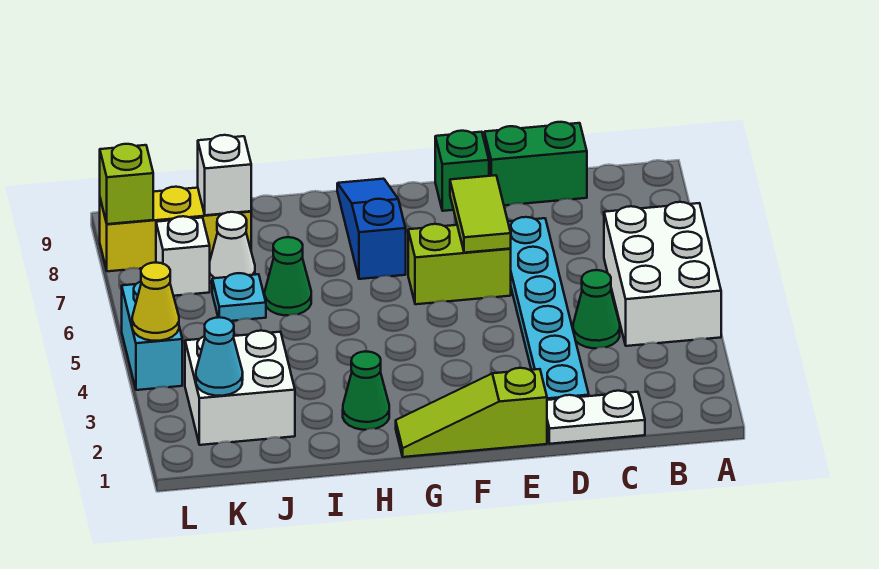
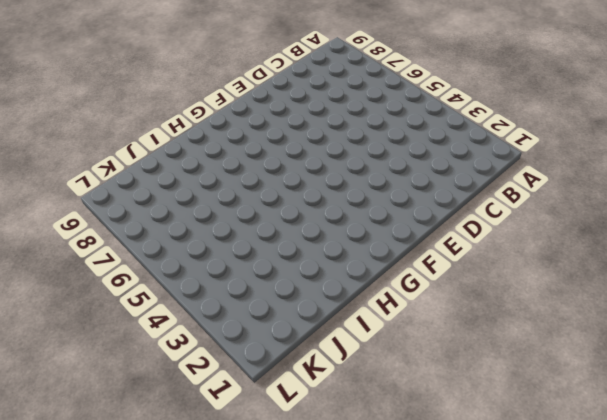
none -> white brick A4:B6 level 1
none -> white plate C1:D1 level 1
none -> green cone C4 level 1

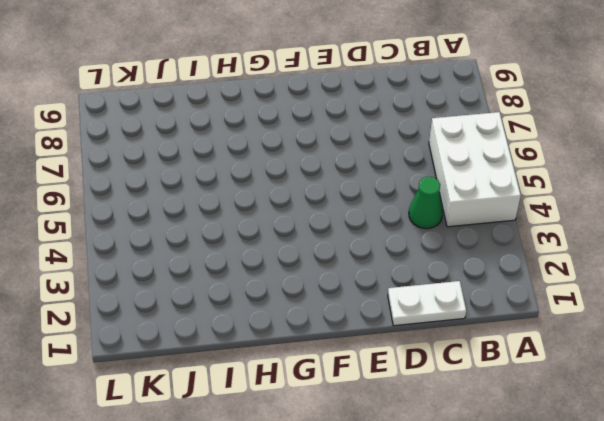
none -> green brick C9:D9 level 1
none -> cyan plate D2:D7 level 1
none -> lime slope E1:G1 level 1 top E

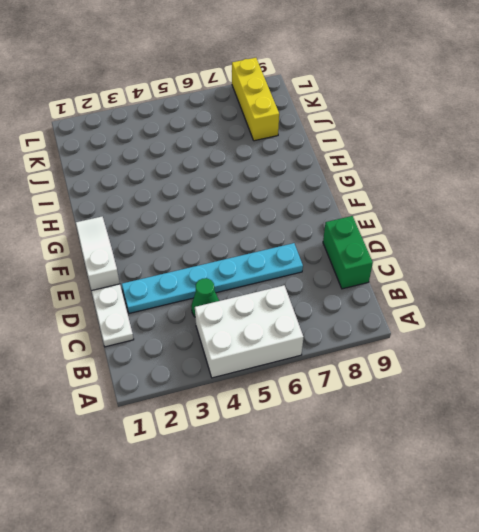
white slope E1:G1 level 1 top E -> lime slope E1:G1 level 1 top E
none -> lime brick E6:F6 level 1
none -> green brick E9 level 1
none -> blue slope G7:G9 level 1 top 7

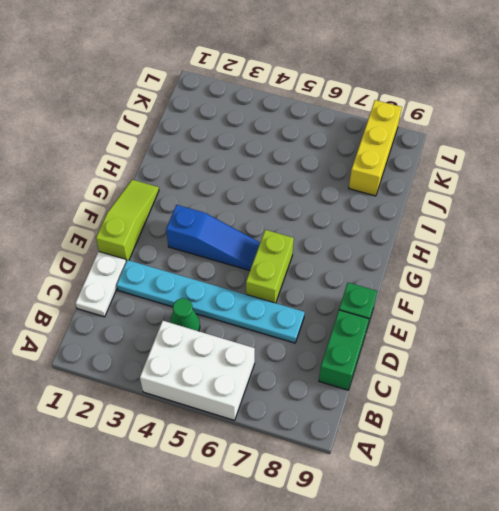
blue slope F3:F5 level 1 top 3 -> blue slope G7:G9 level 1 top 7
none -> green cone H2 level 1
none -> green cone I6 level 1
none -> white brick J2:K3 level 1

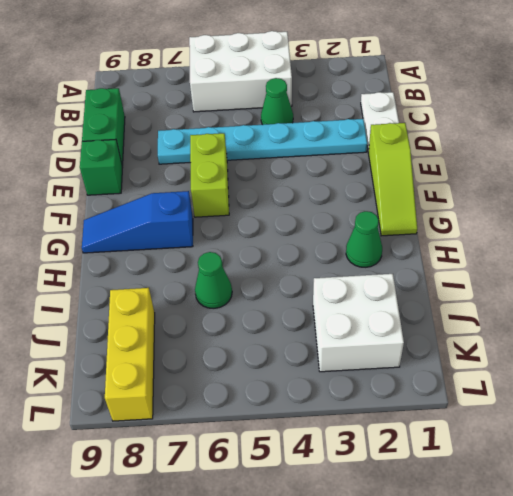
none -> cyan plate J6 level 1
none -> white cone J7 level 1
none -> white brick K7 level 1

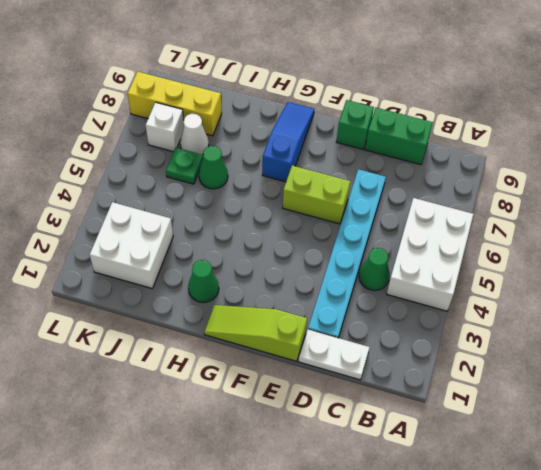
green plate J6 level 1 -> cyan plate J6 level 1
none -> cyan brick L4:L5 level 1
none -> lime tile E6:E7 level 2
none -> white brick J8 level 2

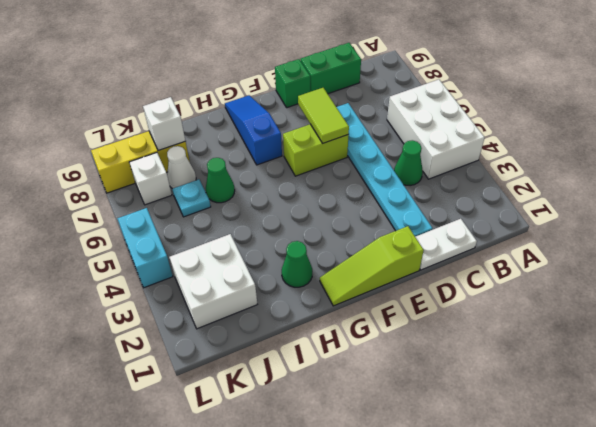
none -> cyan cone K2 level 2
none -> yellow cone L4 level 2
none -> lime brick L8 level 2

